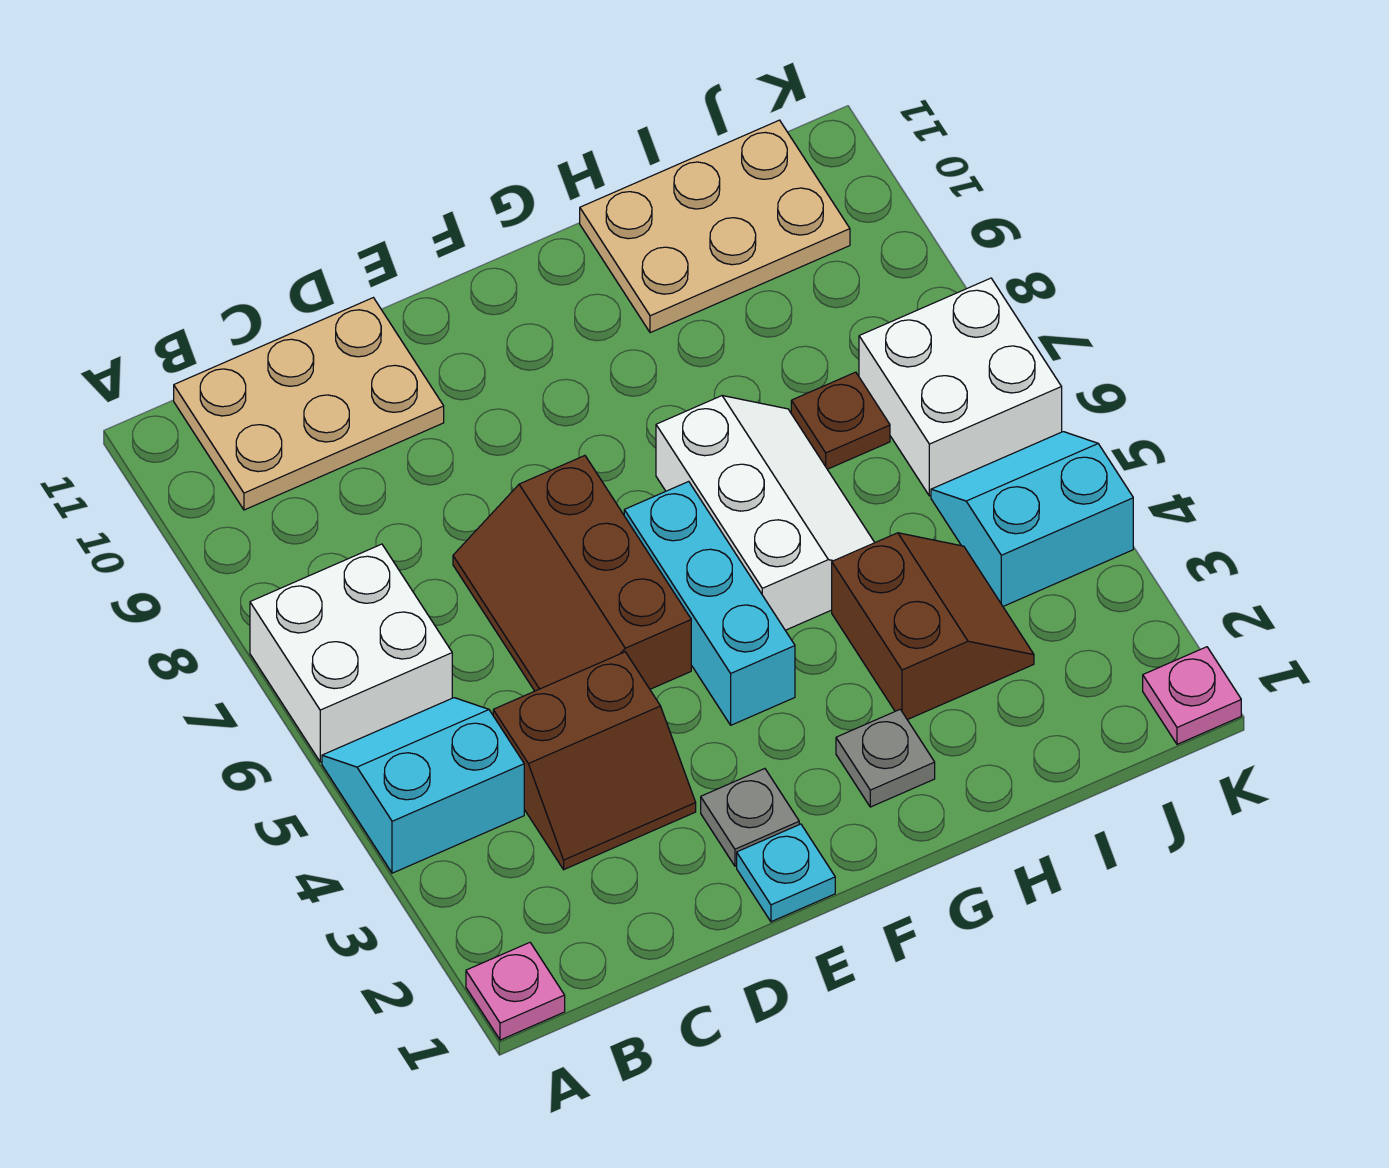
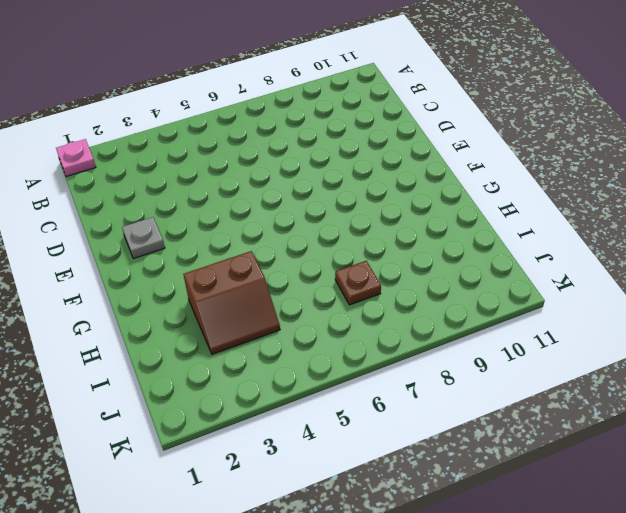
none -> cyan slope A4:B5 level 1 top 4
none -> white brick A6:B7 level 1
none -> tan plate B10:D11 level 1

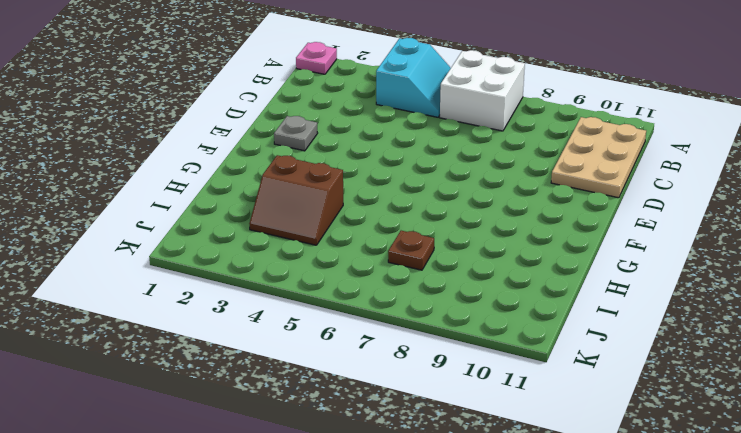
none -> brown slope C3:D4 level 1 top 4
none -> brown slope D5:E7 level 1 top E
none -> cyan plate E1 level 1

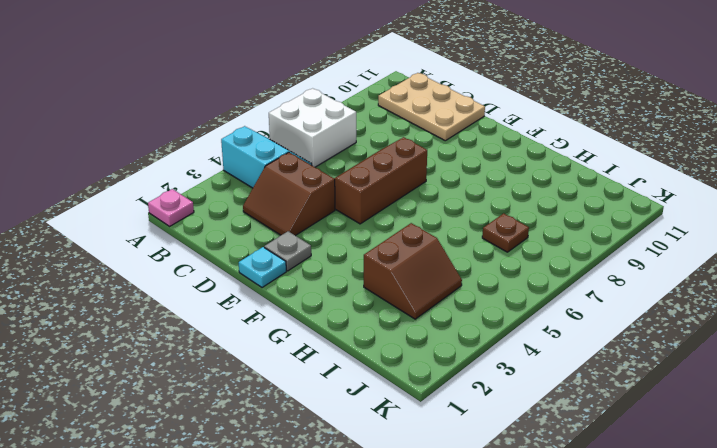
none -> cyan brick F4:F6 level 1
none -> grey plate G2 level 1
none -> white slope G5:H7 level 1 top G

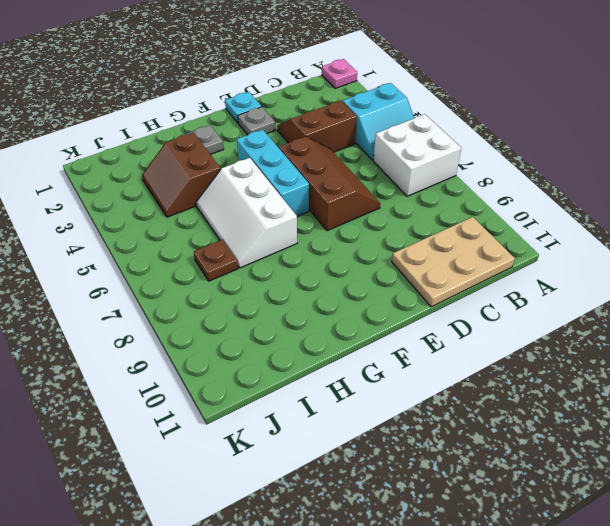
none -> tan plate H10:J11 level 1
none -> cyan slope J4:K5 level 1 top 4
none -> white brick J6:K7 level 1

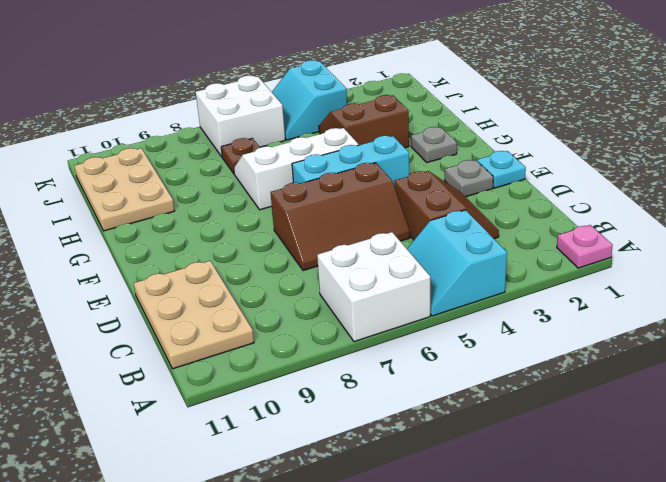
none -> pink plate K1 level 1

